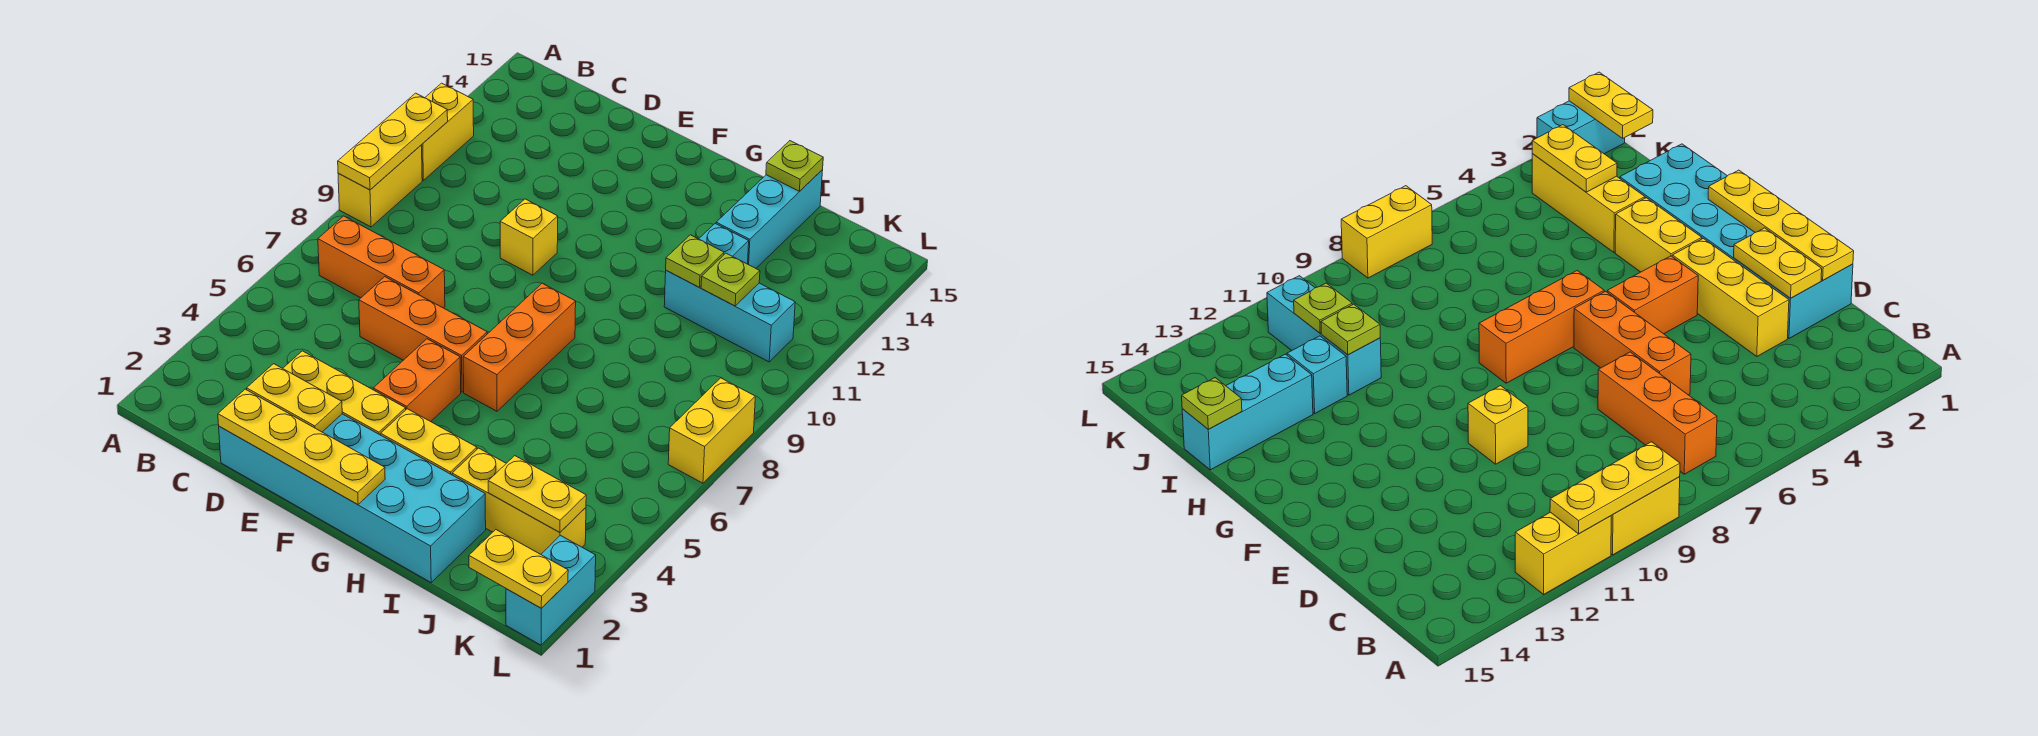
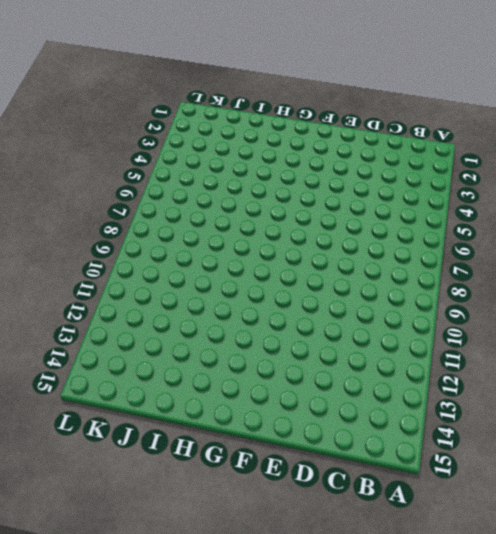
none -> yellow brick A9:A10 level 1
none -> yellow brick A11:A12 level 1
none -> orange brick B7:D7 level 1

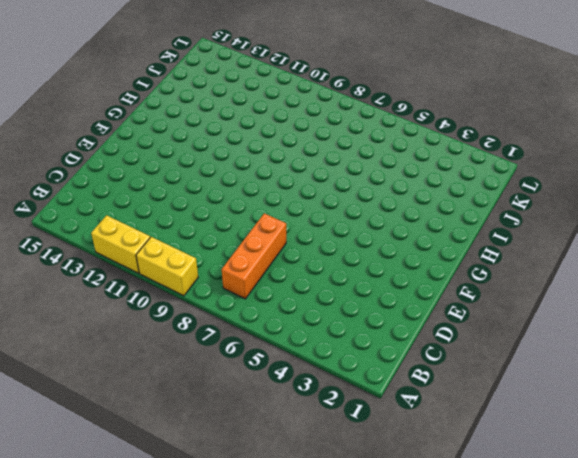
none -> cyan brick D1:I2 level 1
none -> yellow brick D3:F3 level 1
none -> orange brick D6:F6 level 1

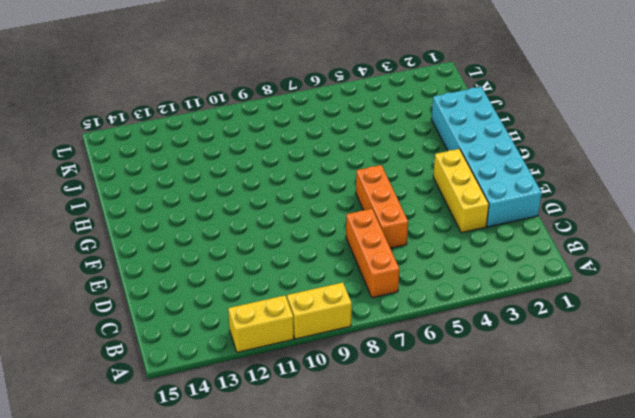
none -> yellow brick E10 level 1
none -> orange brick F4:F5 level 1
none -> yellow brick G3:H3 level 1

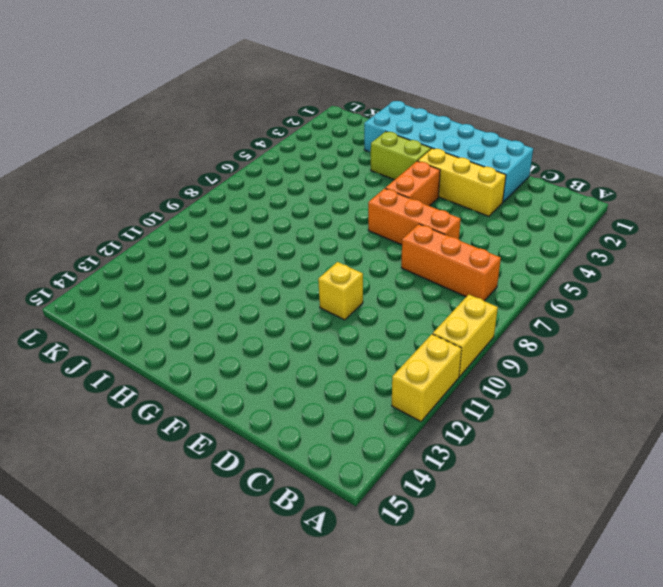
lime brick G3:H3 level 1 -> yellow brick G3:H3 level 1
none -> orange brick G6:G8 level 1
none -> yellow brick I3:K3 level 1
none -> cyan brick I11:K11 level 1

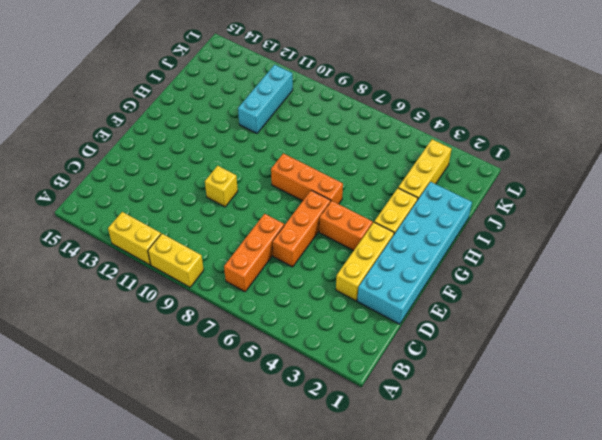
none -> cyan brick I12 level 1
none -> cyan brick I13:I15 level 1
none -> cyan brick L1:L2 level 1

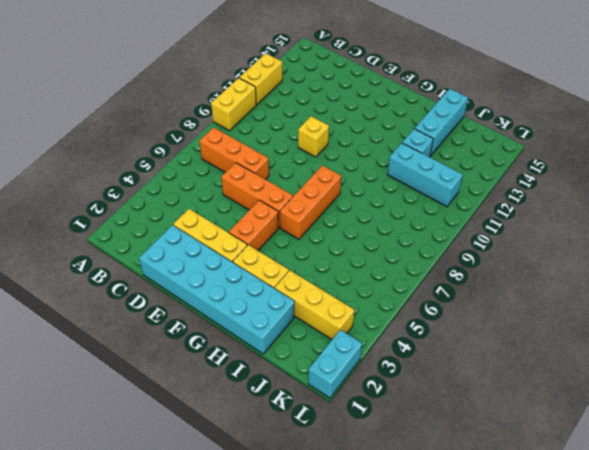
none -> yellow brick L7:L8 level 1
none -> yellow plate A9:A11 level 2
none -> yellow plate D1:G1 level 2

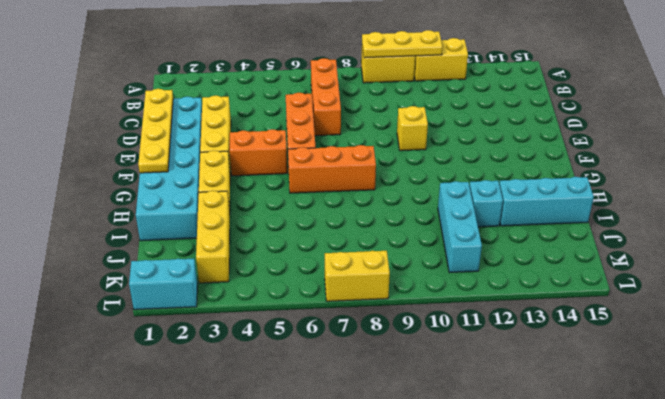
none -> yellow plate D2:E2 level 2
none -> lime plate I11 level 2
none -> lime plate I15 level 2

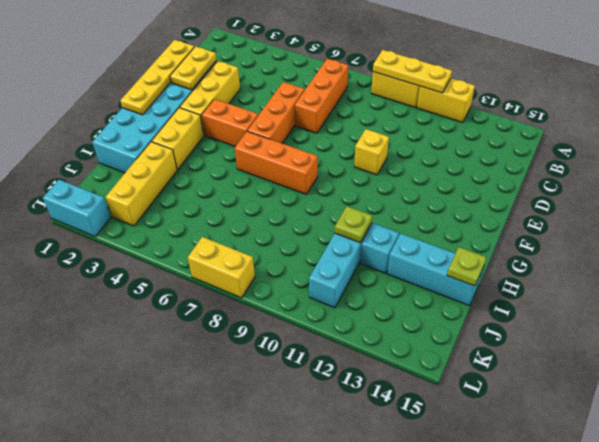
none -> yellow plate J3:K3 level 2
none -> lime plate J11 level 2
none -> yellow plate K1:L1 level 2

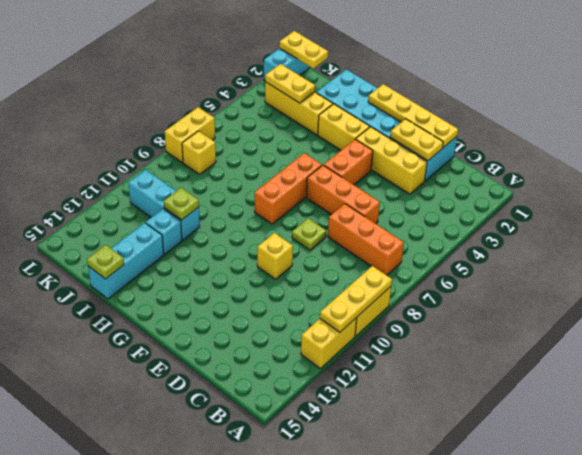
lime plate E8 level 1 -> lime plate J11 level 2
yellow brick K8 level 1 -> none

